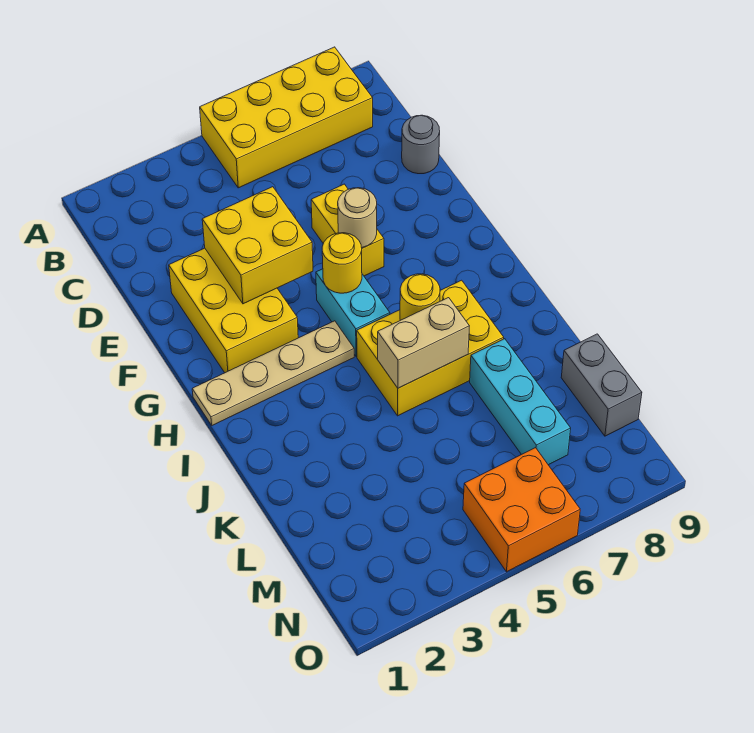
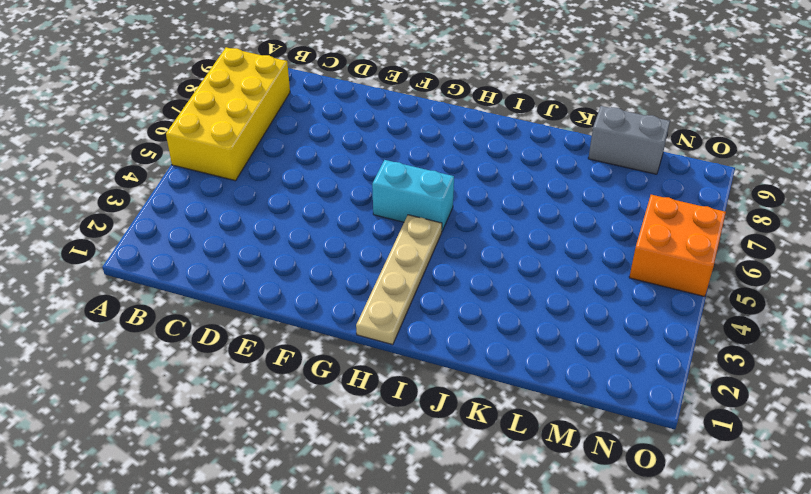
none -> grey round brick D9 level 1
none -> yellow brick E2:G3 level 1
none -> yellow brick E6:F6 level 1

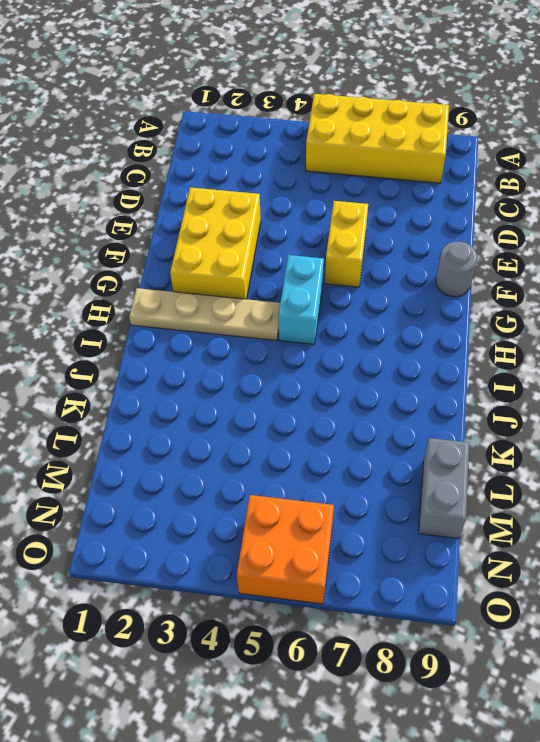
grey round brick F9 level 1 -> grey round brick D9 level 1
none -> yellow brick I5:J7 level 1
none -> cyan brick K7:M7 level 1
none -> yellow brick E3:F4 level 2

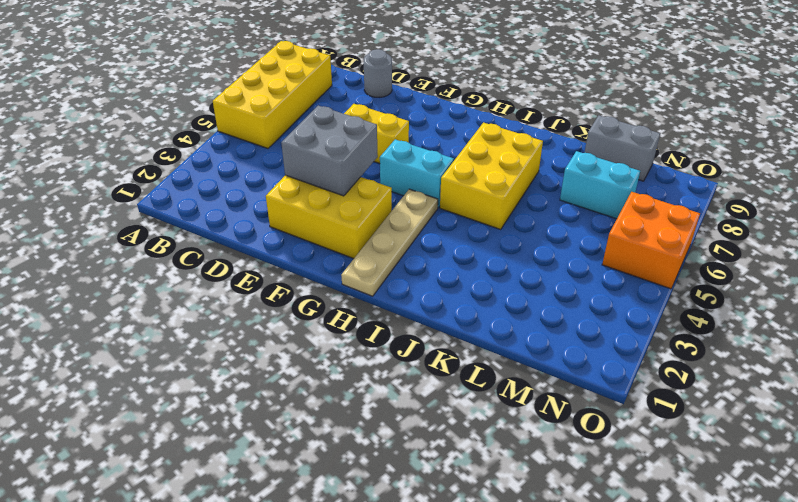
grey brick E3:F4 level 2 -> yellow brick E3:F4 level 2
cyan brick L7:M7 level 1 -> cyan brick K7:M7 level 1
none -> tan round brick F6 level 2
none -> yellow round brick G5 level 2
none -> yellow round brick I6 level 2

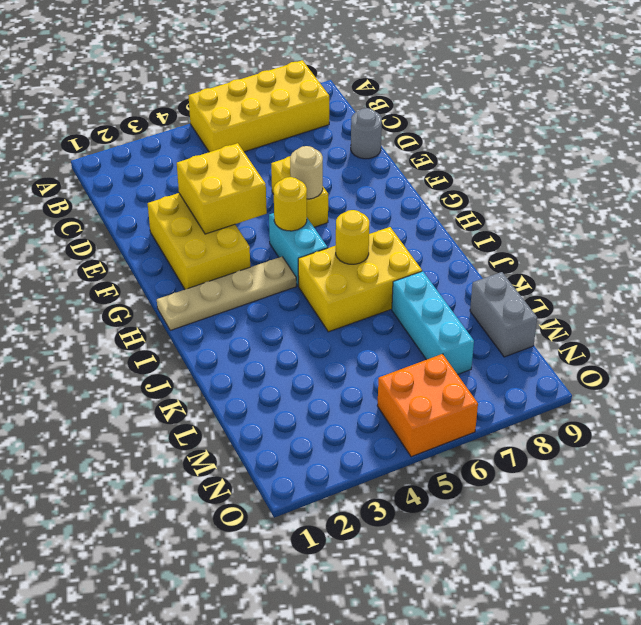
none -> tan brick J5:J6 level 2

